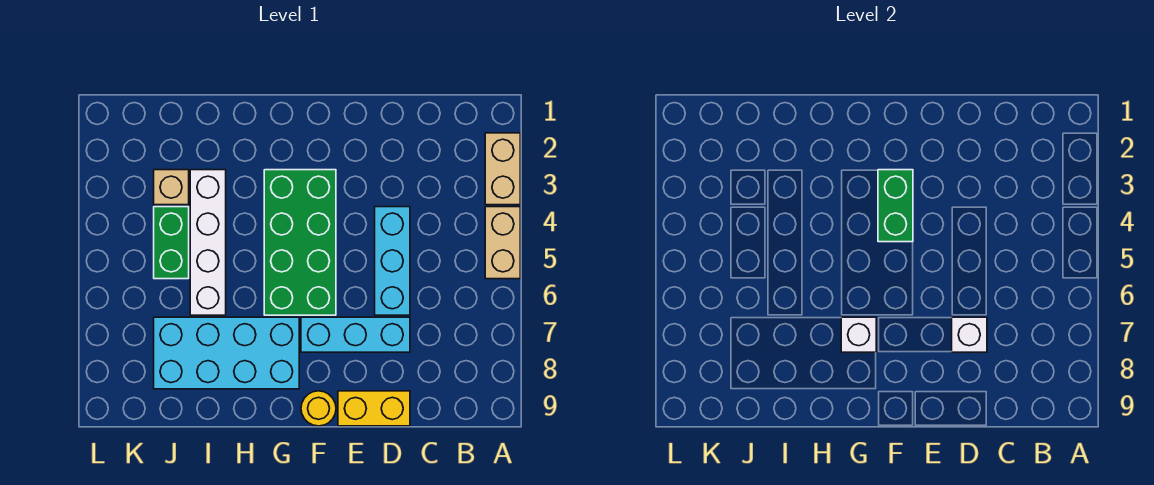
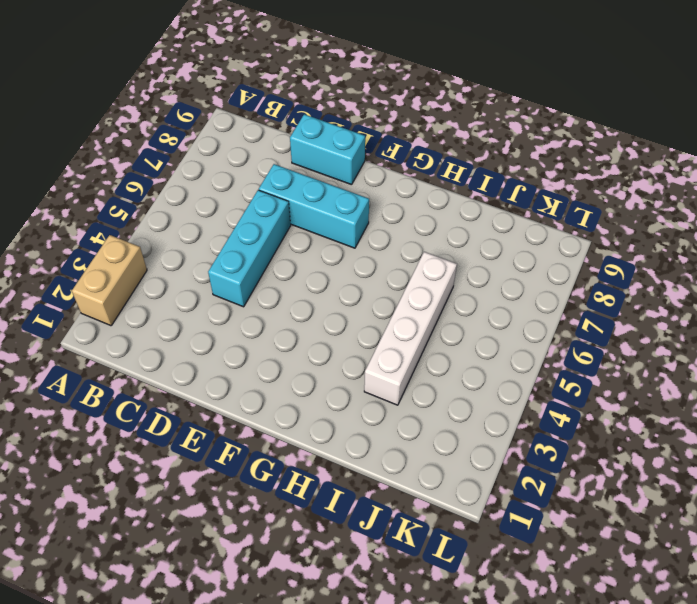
cyan brick D9:E9 level 1 -> yellow brick D9:E9 level 1
none -> tan brick A4:A5 level 1
none -> green brick F3:G6 level 1
none -> yellow round brick F9 level 1

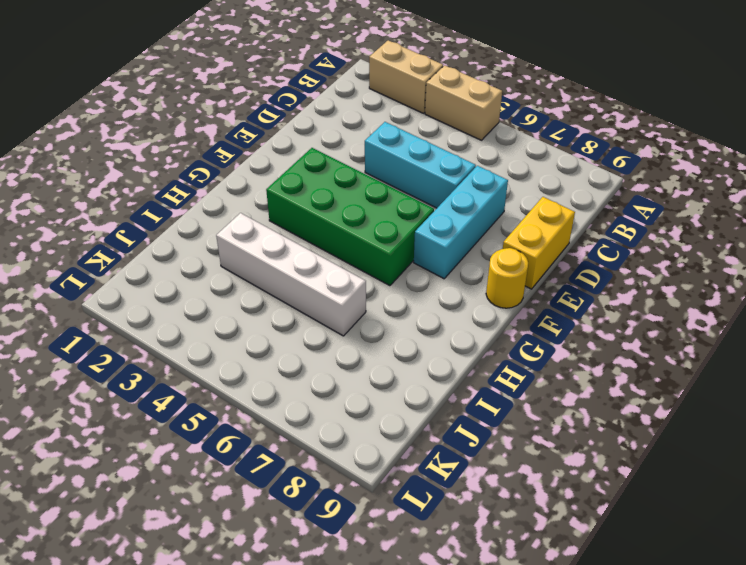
none -> cyan brick G7:J8 level 1
none -> tan brick J3 level 1
none -> green brick J4:J5 level 1

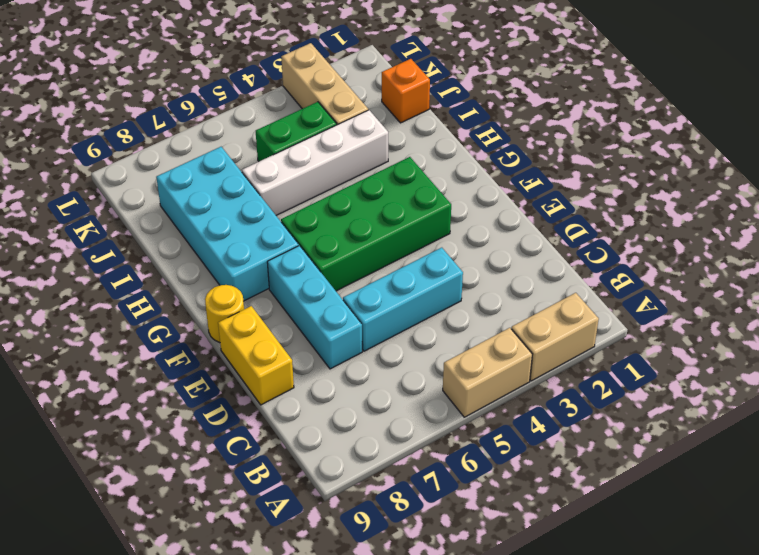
orange brick J1 level 1 -> none
tan brick J3:L3 level 1 -> tan brick J3 level 1
none -> white brick D7 level 2
none -> green brick F3:F4 level 2
none -> white brick G7 level 2

